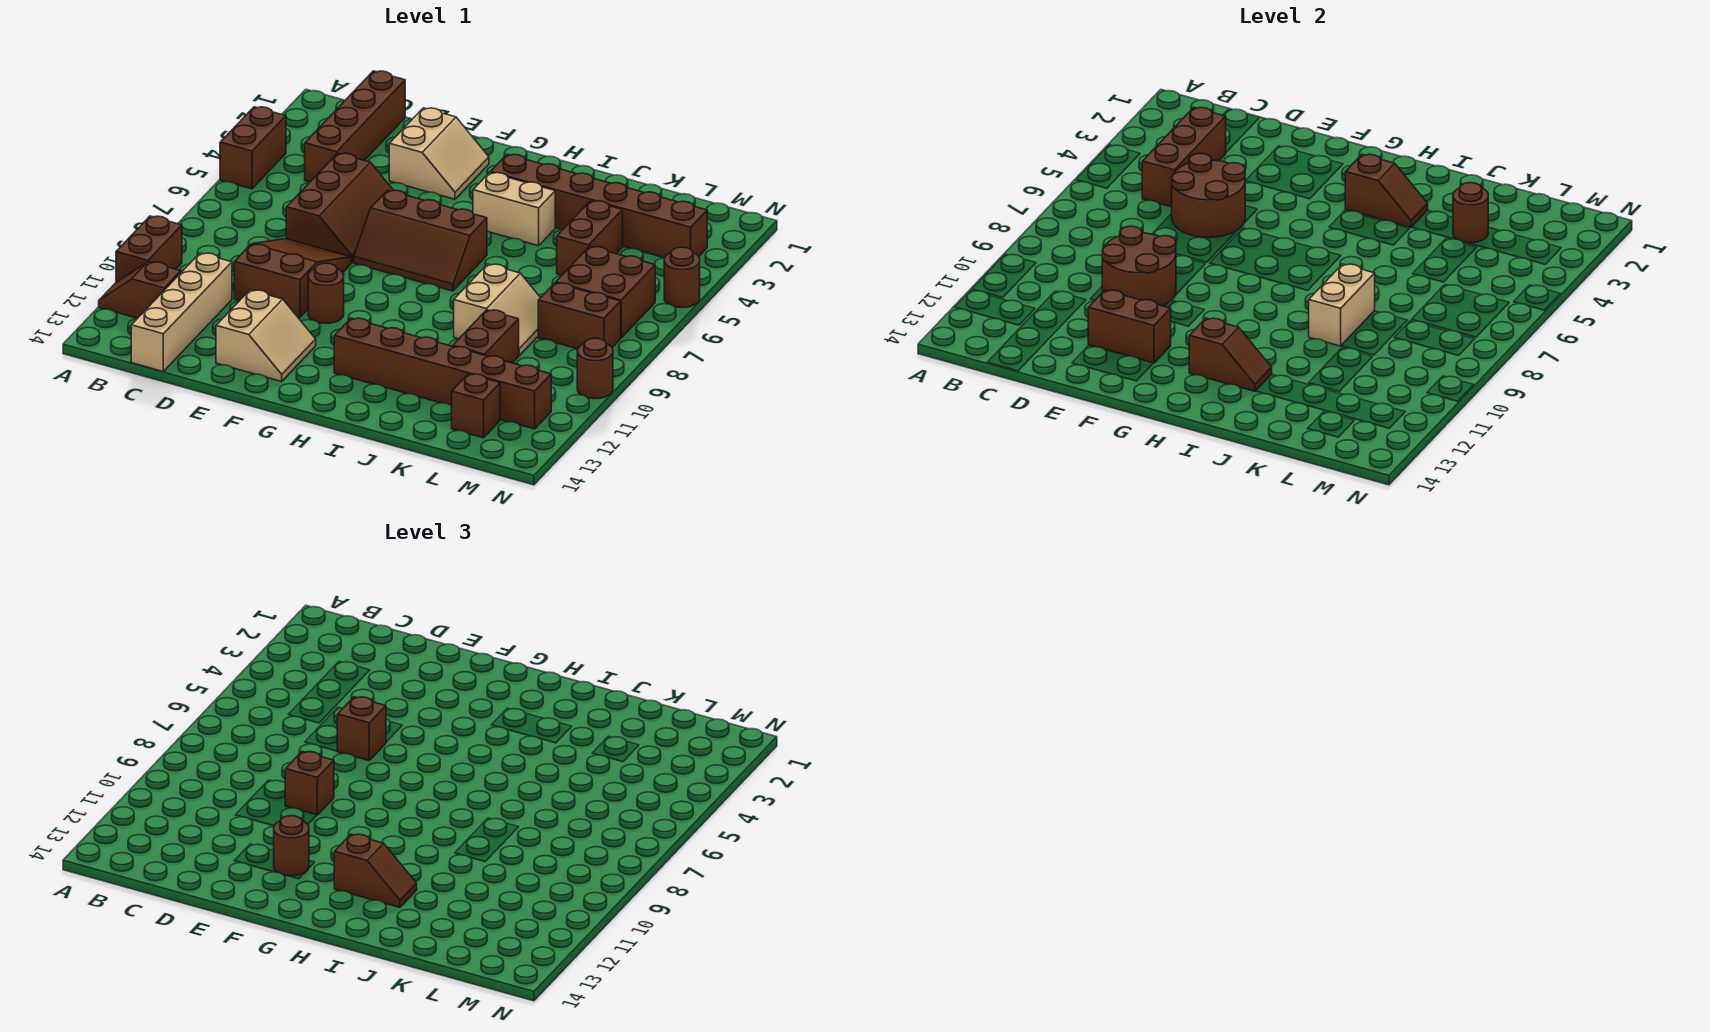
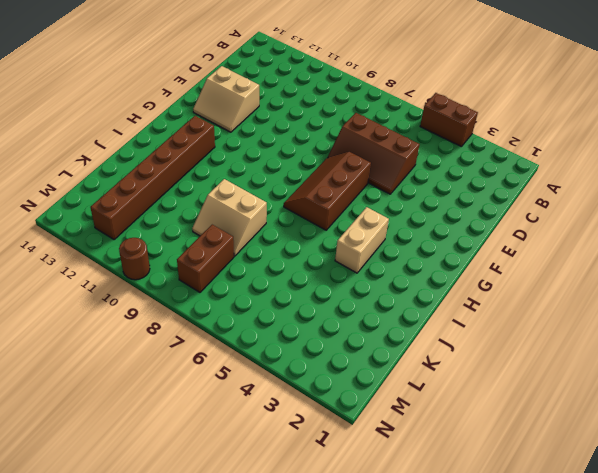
none -> brown brick A10:A11 level 1
none -> brown slope A12:B12 level 1 top B
none -> brown brick C1:C4 level 1
none -> tan brick C11:C14 level 1

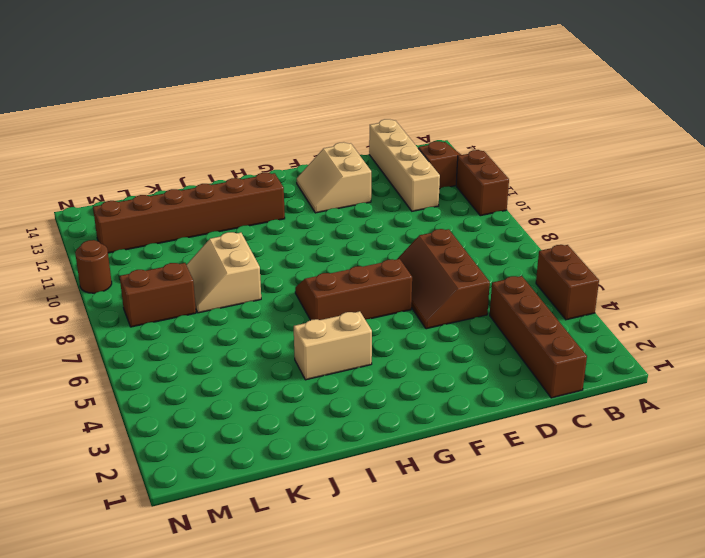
none -> brown slope D8:E10 level 1 top 10
none -> tan slope E2:F3 level 1 top E
none -> brown round brick F10 level 1
none -> brown brick H3:M3 level 1

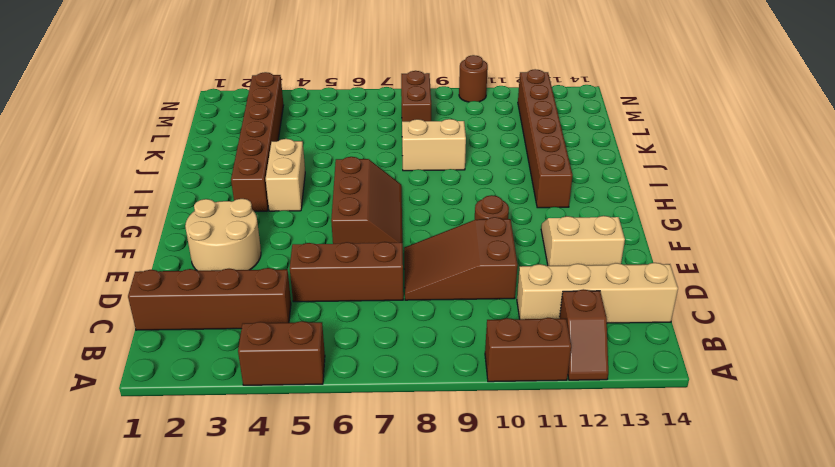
tan round brick E2:F3 level 1 -> tan slope E2:F3 level 1 top E
none -> brown brick K4:K5 level 1
none -> brown brick K10:K11 level 1
none -> brown brick L6:M7 level 1
none -> brown brick L13 level 1

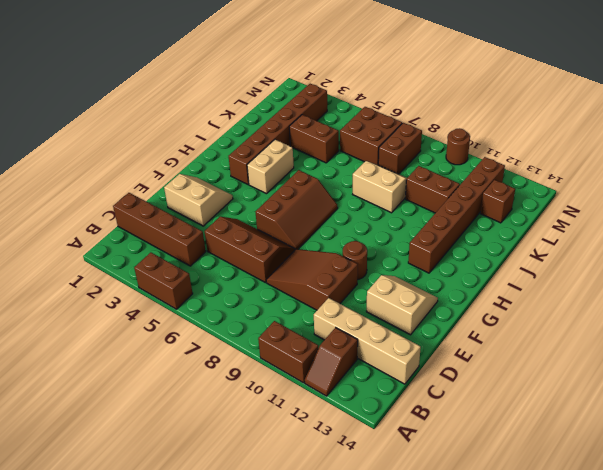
none -> brown round brick N5 level 1
none -> brown brick C3:C5 level 2
none -> brown round brick D5:E6 level 2
none -> brown round brick D9:E10 level 2

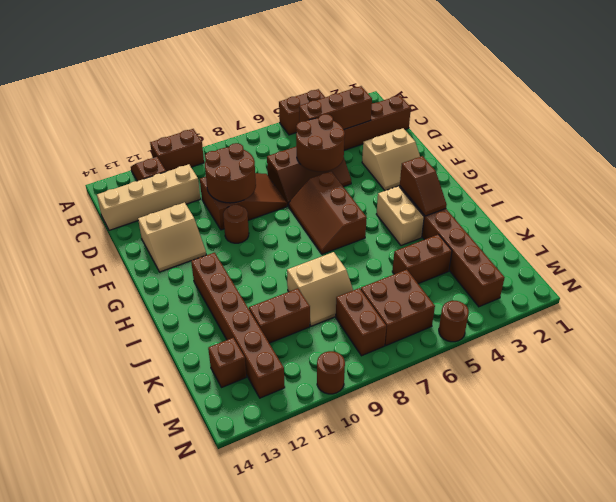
none -> brown brick E12:F12 level 2
none -> brown slope H12:I12 level 2 top H
none -> tan brick J8:J9 level 2
none -> brown round brick K3 level 2

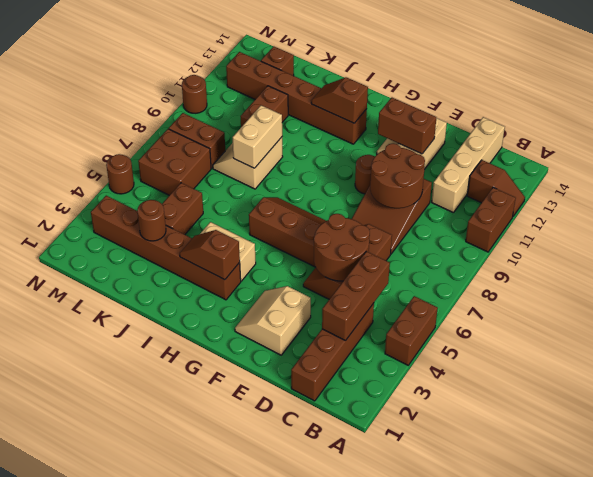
none -> brown brick E6 level 3
none -> brown brick E9 level 3
none -> brown round brick F12 level 3
none -> brown slope H12:I12 level 3 top H

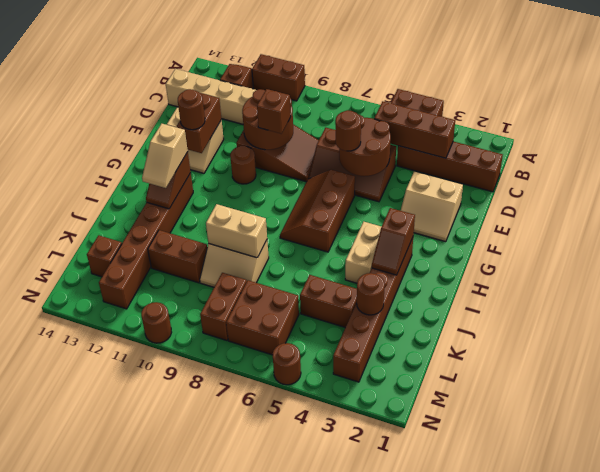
brown round brick E6 level 3 -> brown brick E6 level 3
tan slope H12:I12 level 3 top H -> brown slope H12:I12 level 3 top H

